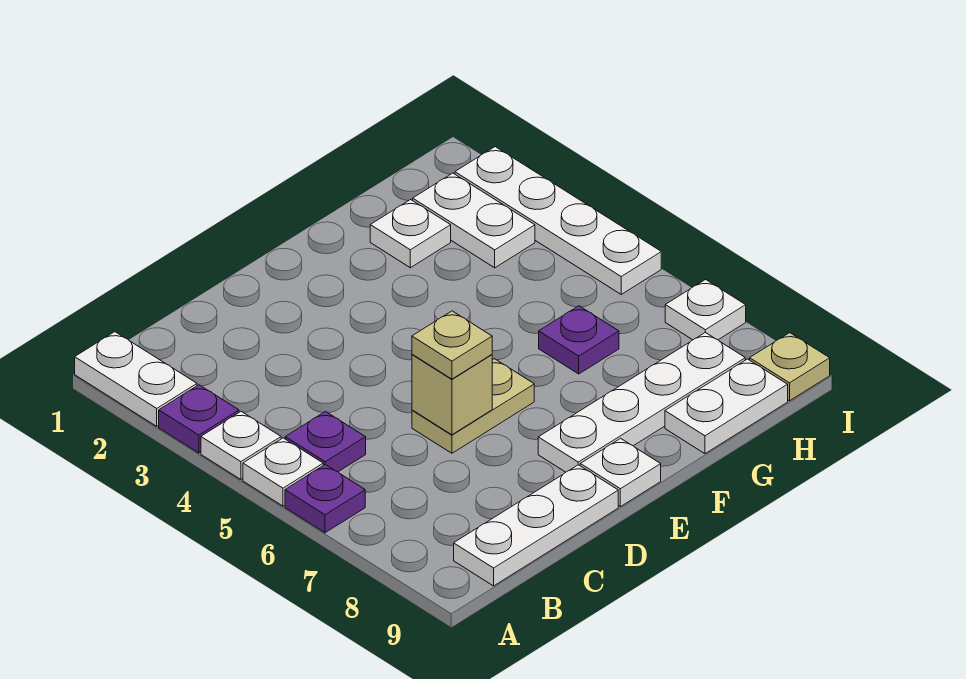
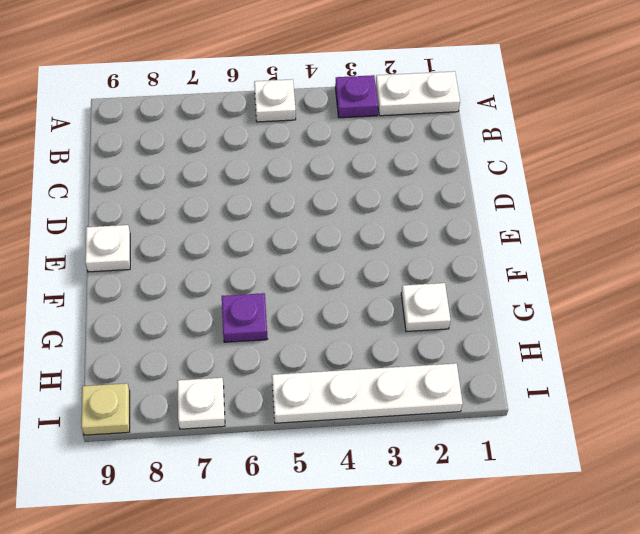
none -> white plate A4 level 1
none -> purple plate A6 level 1
none -> purple plate B5 level 1

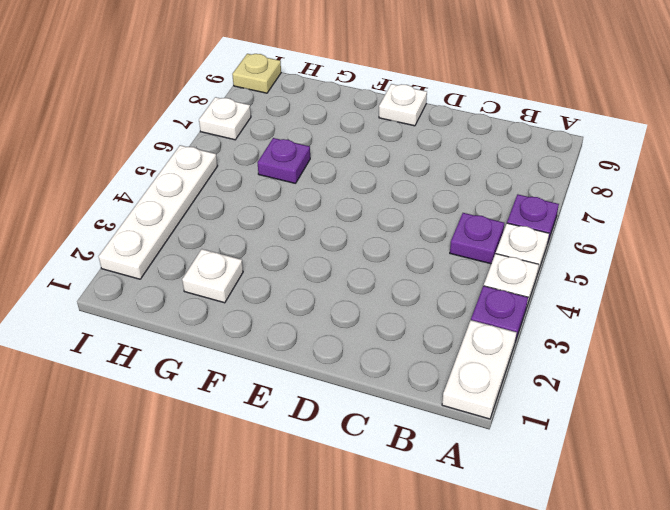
none -> white plate B9:D9 level 1
none -> tan plate D6:E6 level 1
none -> white plate E8:H8 level 1

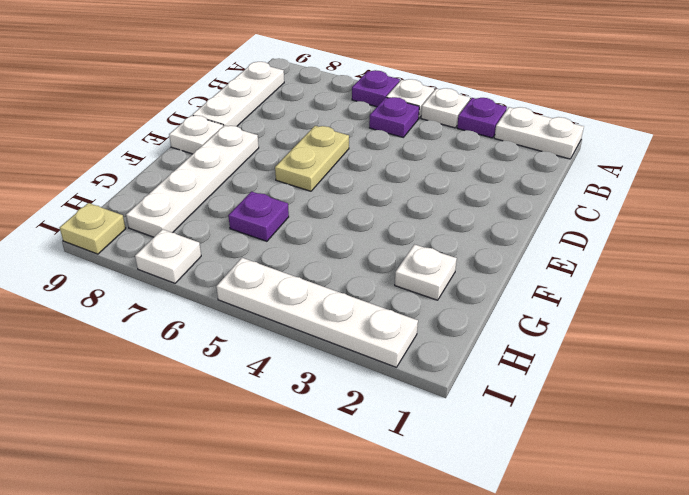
none -> white plate G9:H9 level 1
none -> white plate H2:H3 level 1
none -> tan brick D6 level 2

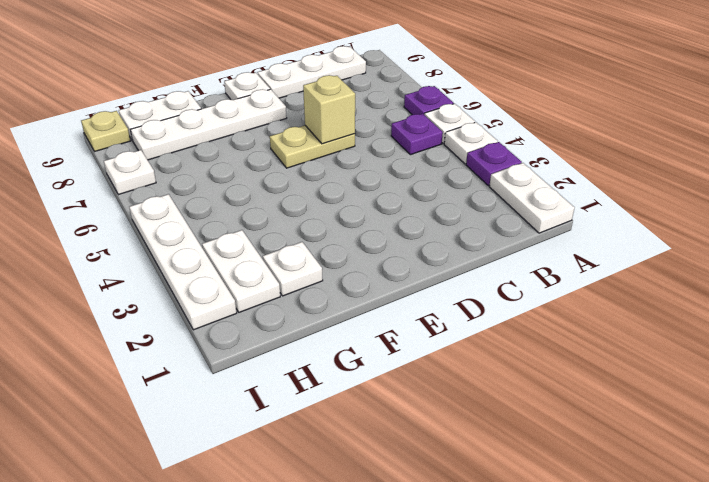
none -> purple plate G6 level 1
none -> tan plate D6 level 3

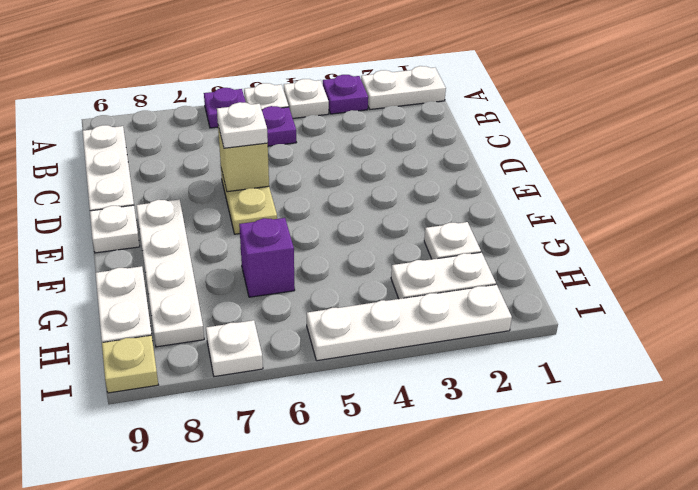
white plate D6 level 3 -> tan plate D6 level 3
purple brick G6 level 1 -> purple plate G6 level 1

